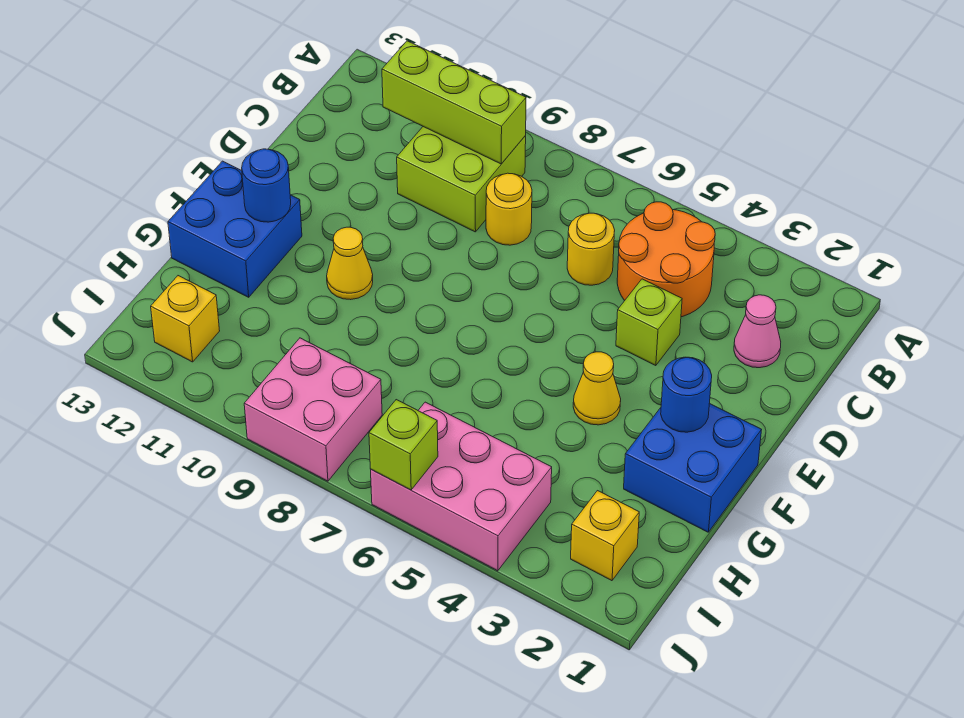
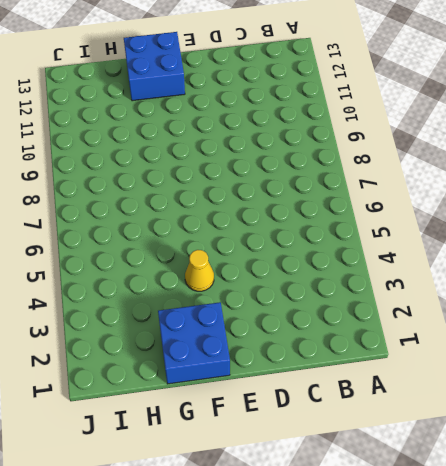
none -> orange round brick B4:C5 level 1
none -> lime brick B9:C10 level 1
none -> pink cone C2 level 1

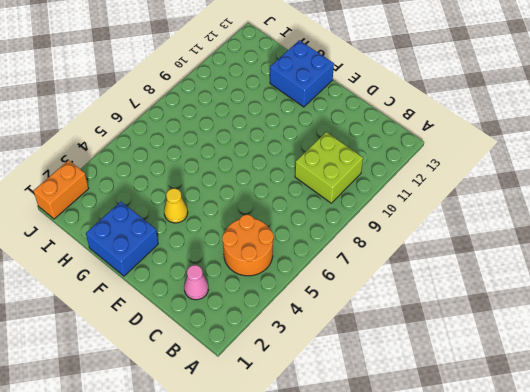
orange brick J1:J2 level 1 -> none
none -> yellow round brick C6 level 1
none -> yellow round brick C8 level 1
none -> lime brick D4 level 1

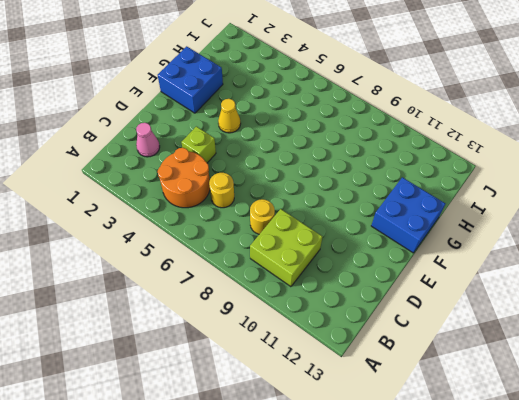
none -> yellow cone F10 level 1
none -> yellow brick I2 level 1
none -> pink brick I4:J6 level 1

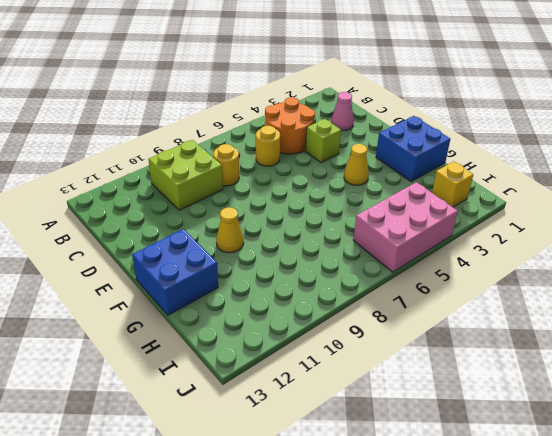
none -> pink brick I8:J9 level 1
none -> yellow brick I12 level 1
none -> lime brick B9:B11 level 2

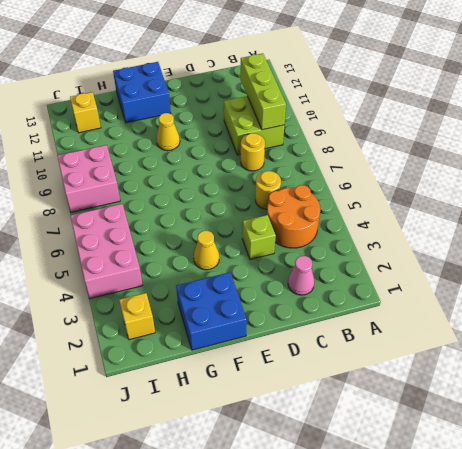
none -> blue round brick F2 level 2
none -> blue round brick F12 level 2
none -> lime brick J6 level 2

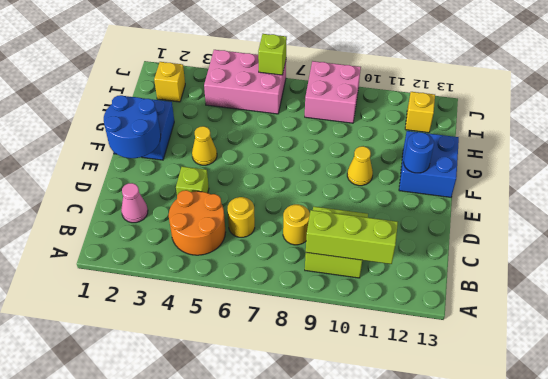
blue round brick E1:F2 level 2 -> blue round brick F2 level 2

